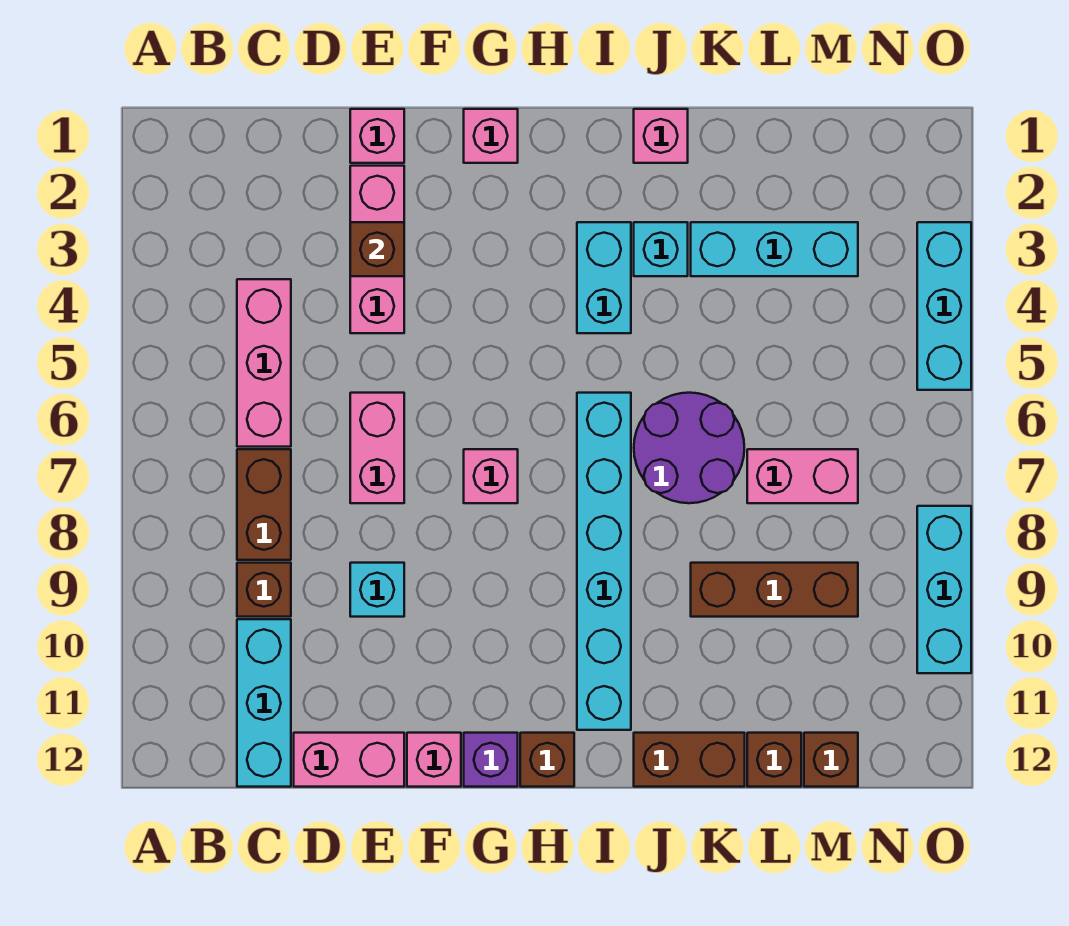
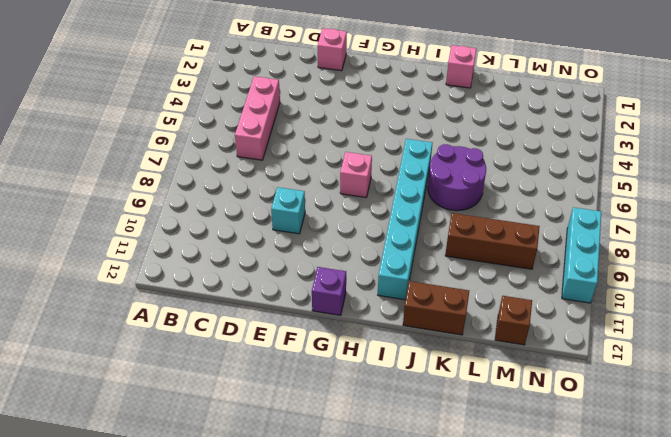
none -> brown brick C7:C8 level 1
none -> brown brick C9 level 1
none -> cyan brick C10:C12 level 1

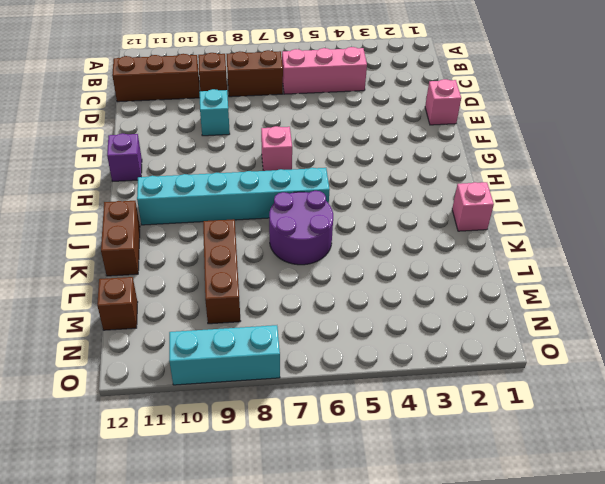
brown brick C10:C12 level 1 -> cyan brick C10:C12 level 1
none -> pink brick D12:E12 level 1
none -> pink brick E2:E4 level 1
none -> pink brick E6:E7 level 1

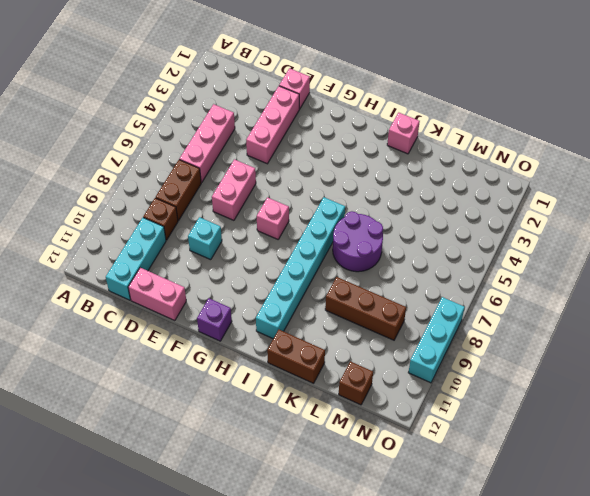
none -> pink brick F12 level 1
none -> pink brick G1 level 1
none -> brown brick H12 level 1

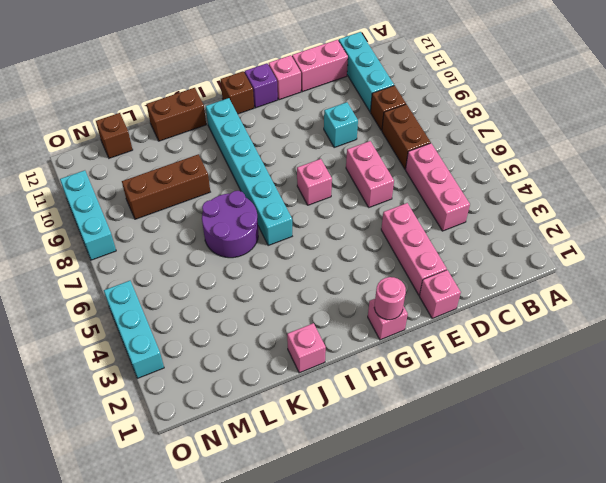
pink round brick G1 level 2 -> none
none -> cyan brick I3:I4 level 1
none -> cyan brick J3 level 1
none -> cyan brick K3:M3 level 1

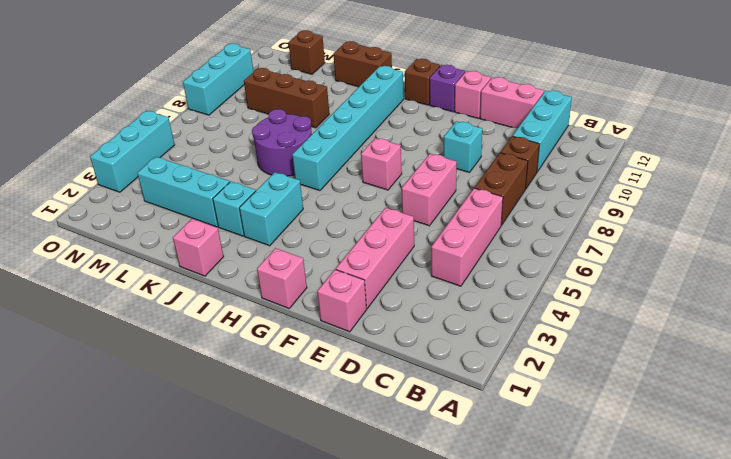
none -> pink brick L7:M7 level 1
none -> brown brick L12 level 1
none -> brown brick E3 level 2

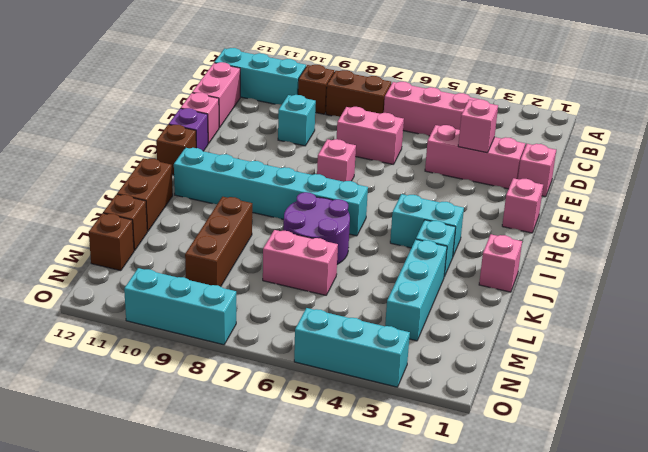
pink brick E3 level 2 -> brown brick E3 level 2
pink brick L6:L7 level 1 -> pink brick L7:M7 level 1

